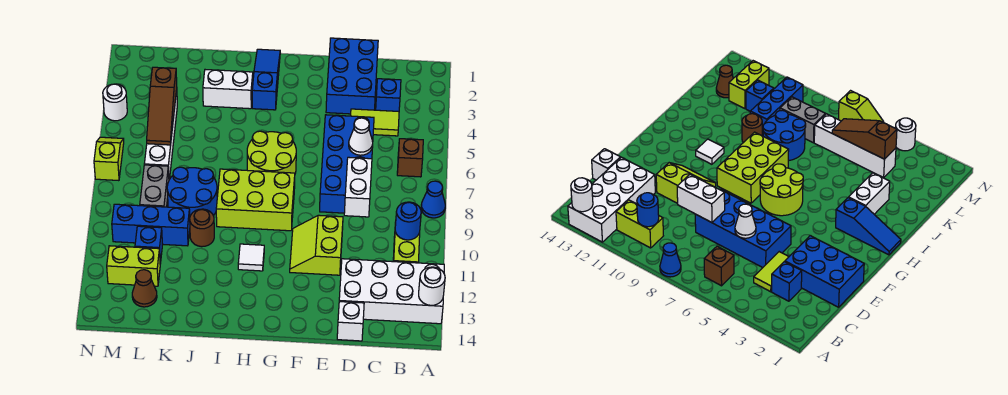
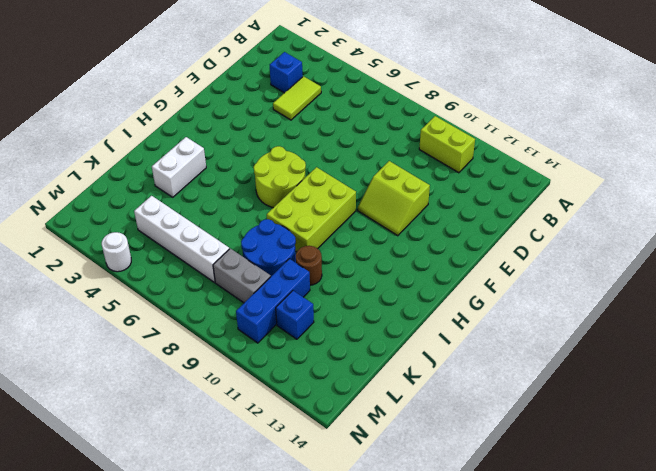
none -> blue cone A8 level 1
none -> white brick A12:D13 level 1
none -> brown brick B6 level 1
none -> blue brick D1:E3 level 1

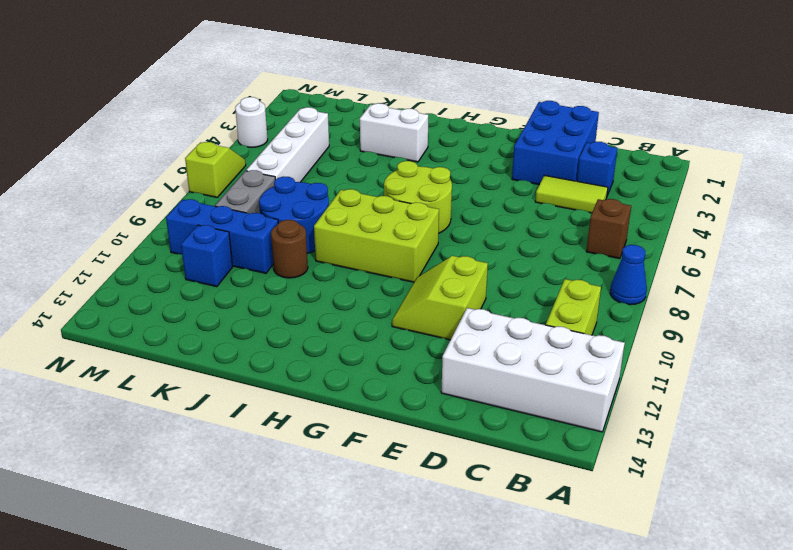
none -> blue brick D5:E8 level 1
none -> white brick D14 level 1
none -> blue slope H1:H3 level 1 top 3
none -> white tile H11 level 1

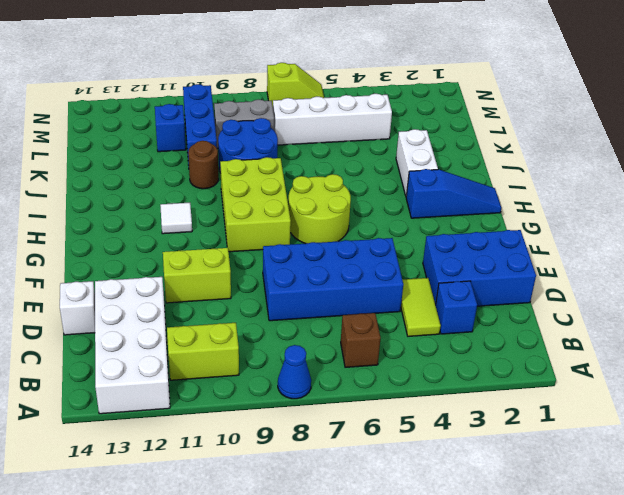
none -> lime brick L12:M12 level 1
none -> brown cone L13 level 1
none -> white round brick N4 level 1
none -> white round brick A13 level 2

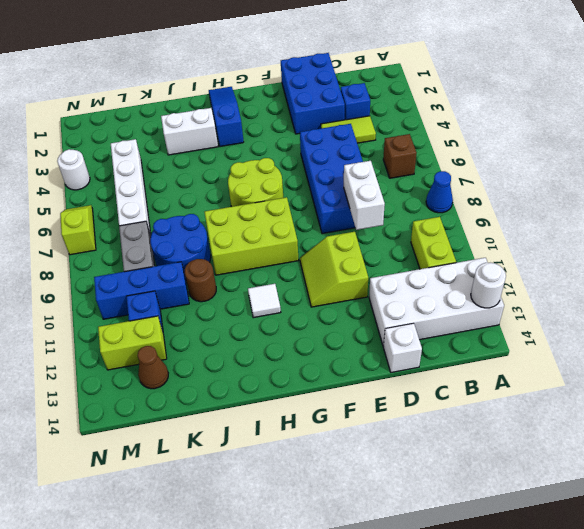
none -> blue round brick B10 level 2
none -> white cone D6 level 2
none -> brown slope L4:L6 level 2 top 4

